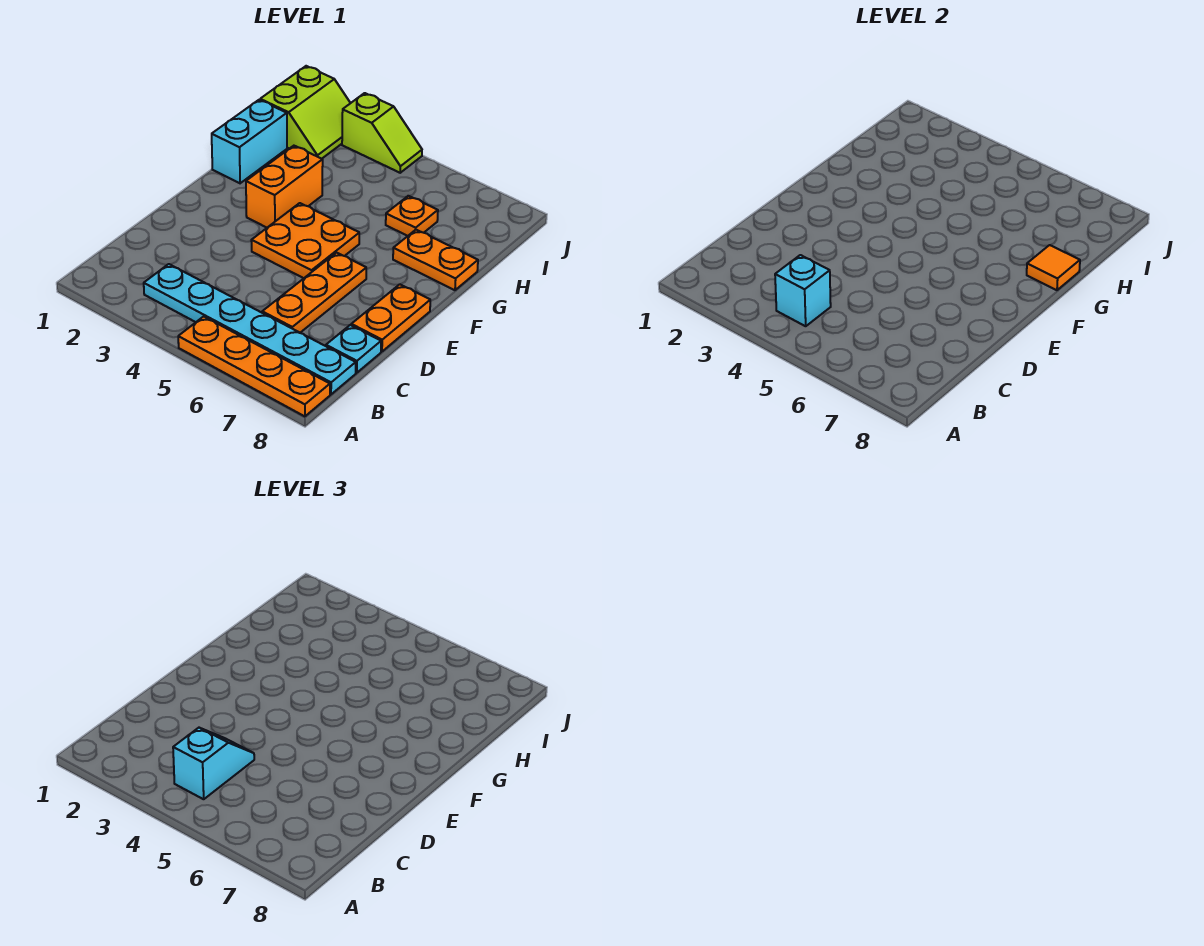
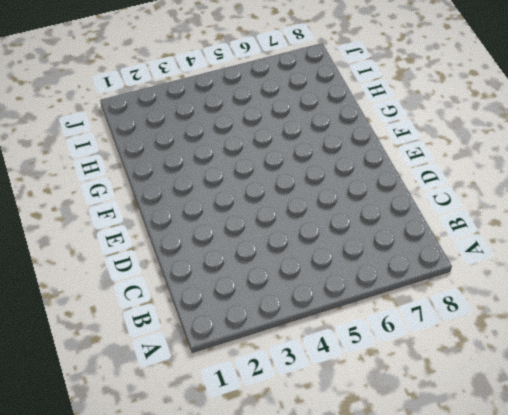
none -> orange plate A5:A8 level 1
none -> cyan plate B3:B8 level 1
none -> orange plate C6:E6 level 1

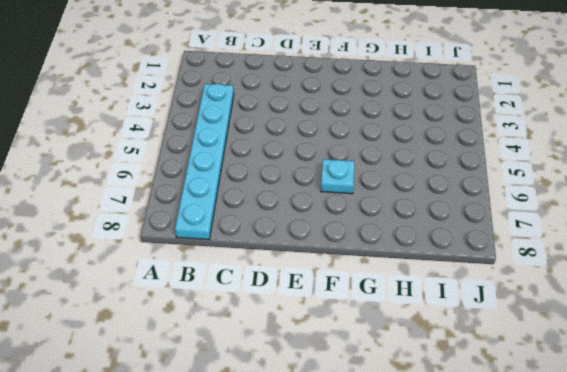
cyan plate F6 level 1 -> cyan plate C8 level 1
none -> orange plate A5:A8 level 1
none -> orange plate C6:E6 level 1
none -> orange plate D8:E8 level 1

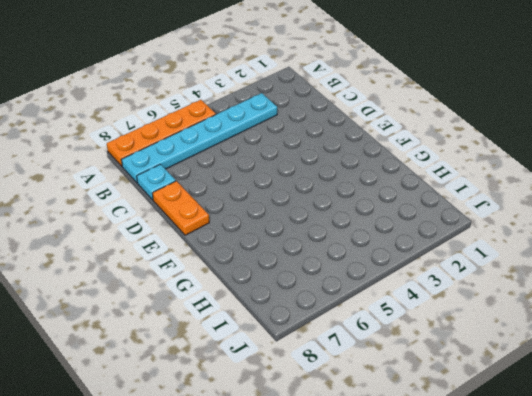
none -> orange plate C6:E6 level 1
none -> orange plate E4:F5 level 1
none -> orange brick F3:G3 level 1

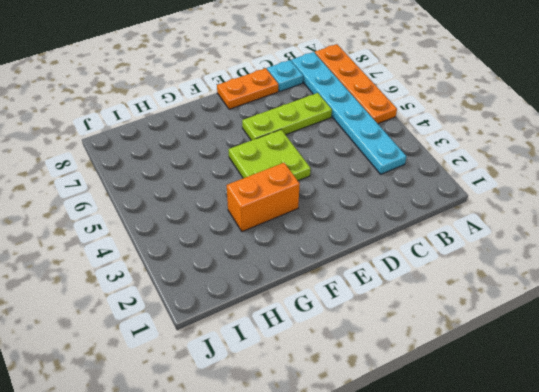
lime plate C6:E6 level 1 -> orange plate C6:E6 level 1
lime plate E4:F5 level 1 -> orange plate E4:F5 level 1
none -> cyan brick G1:H1 level 1
none -> orange plate G7:G8 level 1
none -> orange plate H6 level 1

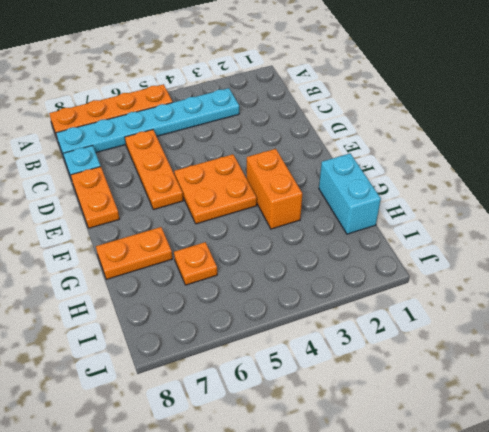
none -> lime slope I1:J2 level 1 top 1
none -> lime slope J3:J4 level 1 top 3
none -> cyan brick B4 level 2

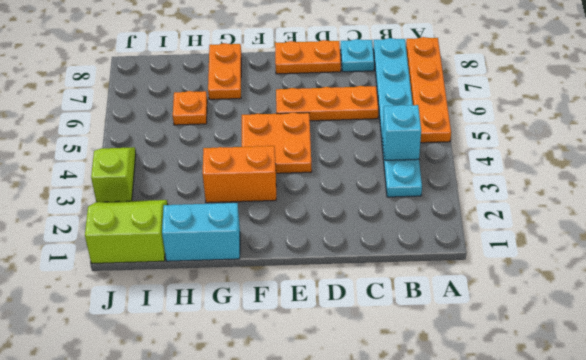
none -> orange tile G8 level 2
none -> cyan slope B4:C4 level 3 top B

